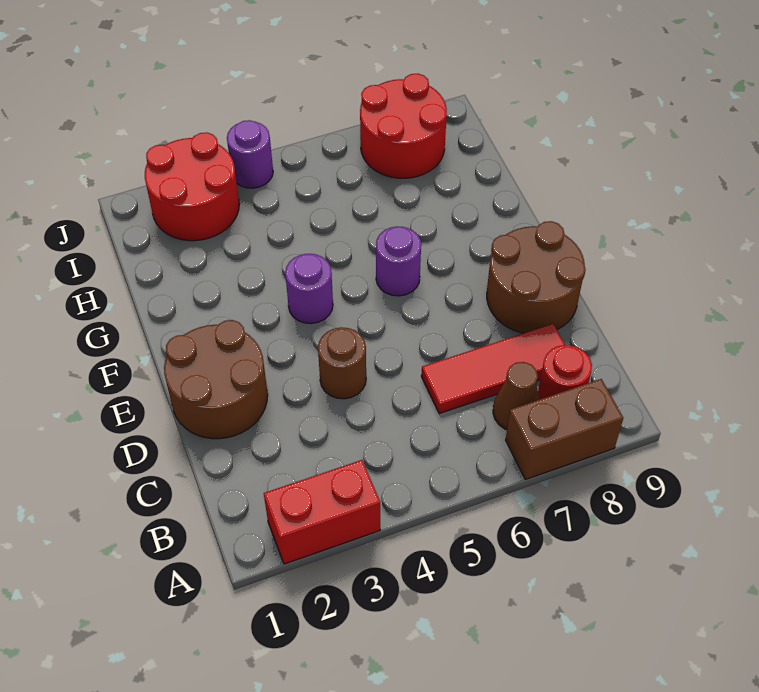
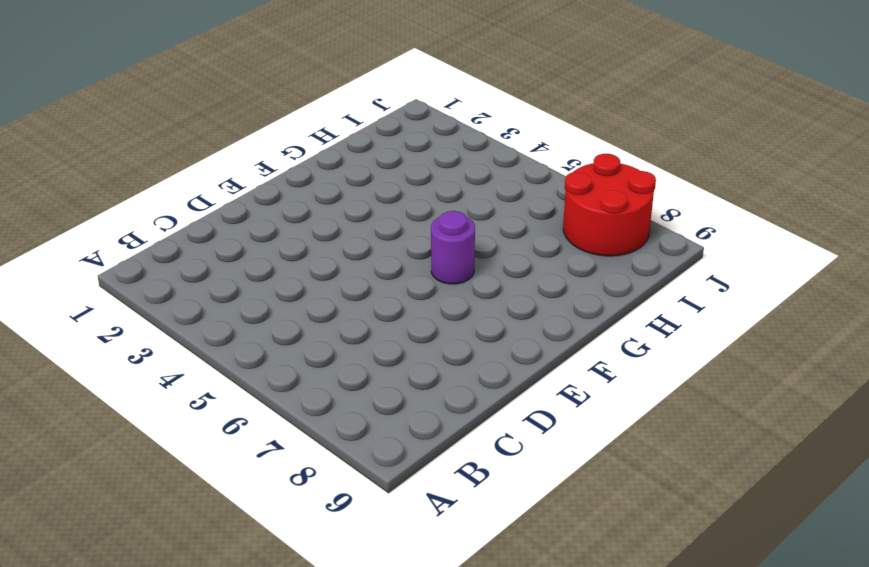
none -> red brick A2:A3 level 1
none -> brown brick A7:A8 level 1
none -> brown cone B7 level 1

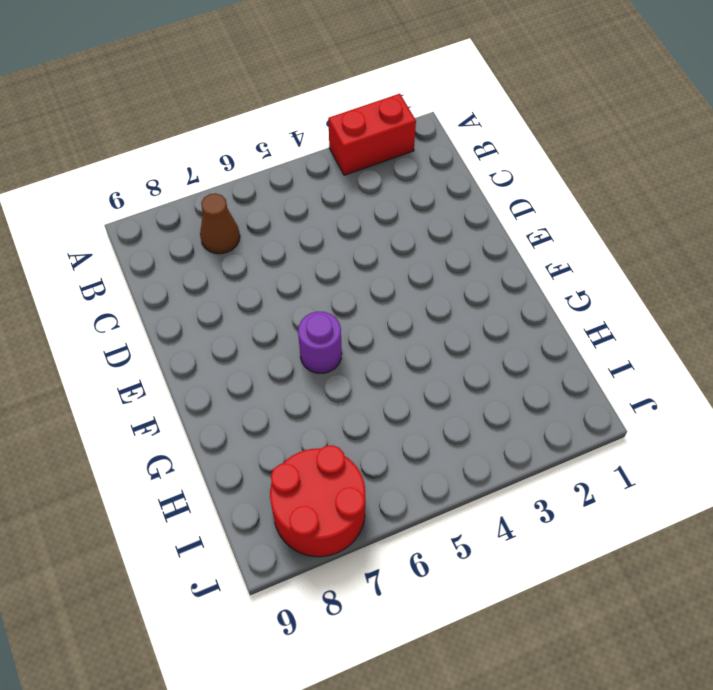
none -> brown brick A7:A8 level 1
none -> red round brick B8 level 1
none -> red tile C6:C8 level 1

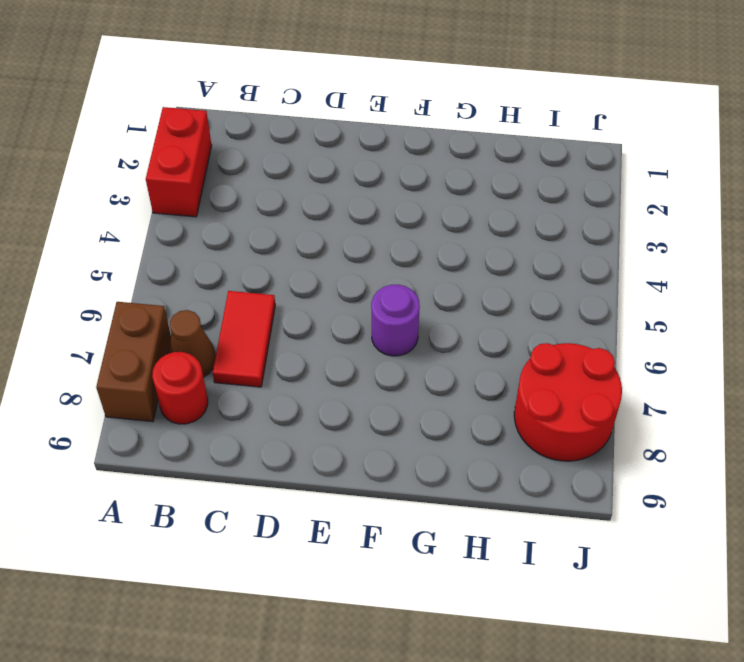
red tile C6:C7 level 1 -> red tile C6:C8 level 1
none -> brown round brick D1:E2 level 1
none -> brown round brick D4 level 1
none -> brown round brick D8:E9 level 1

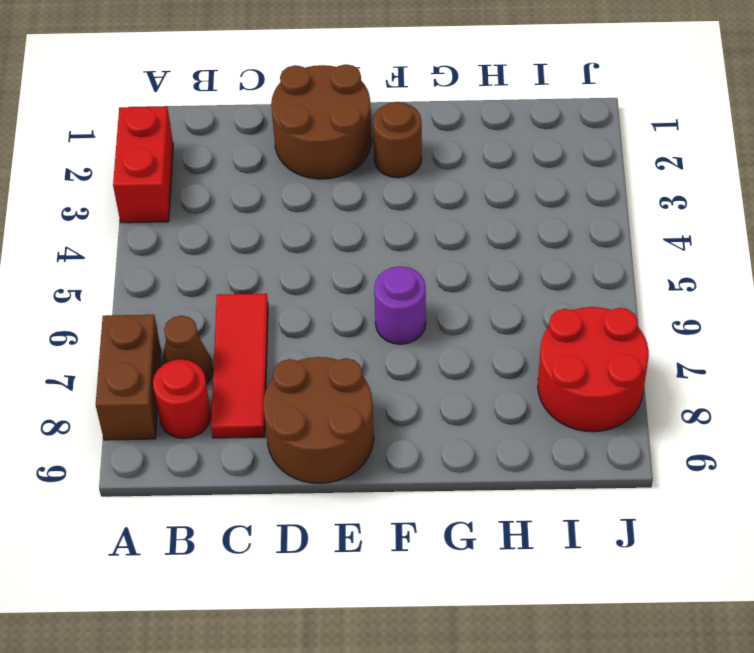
brown round brick F2 level 1 -> brown round brick D4 level 1
none -> purple round brick F4 level 1
none -> red round brick I2:J3 level 1
none -> purple round brick J4 level 1

